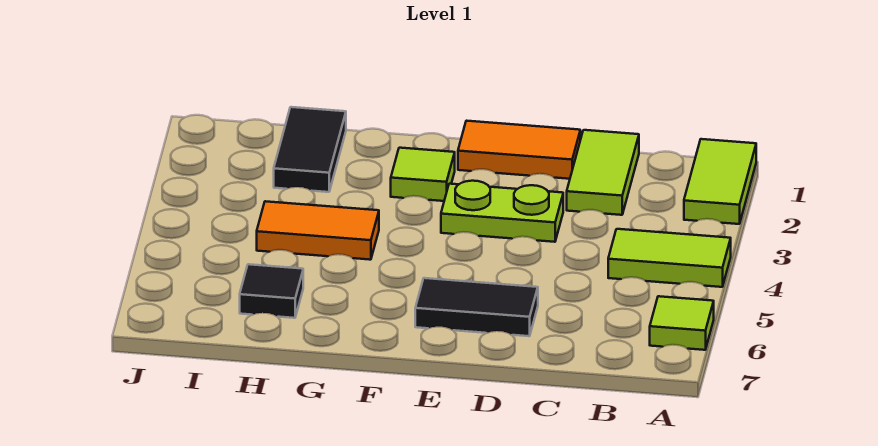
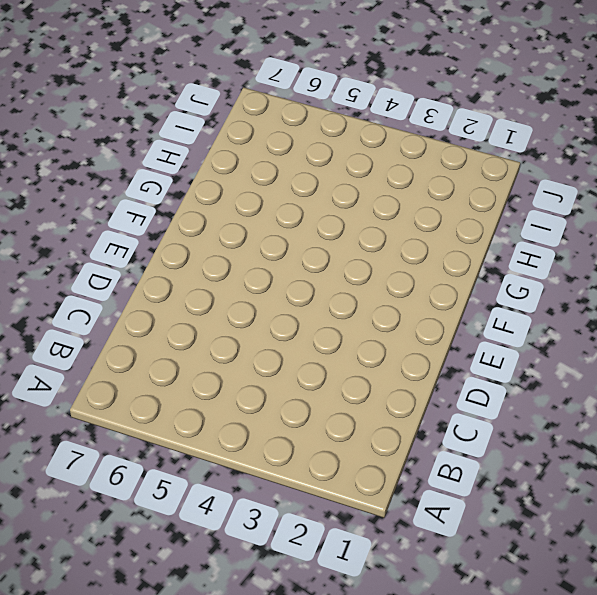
none -> lime tile A1:A2 level 1
none -> lime tile A4:B4 level 1

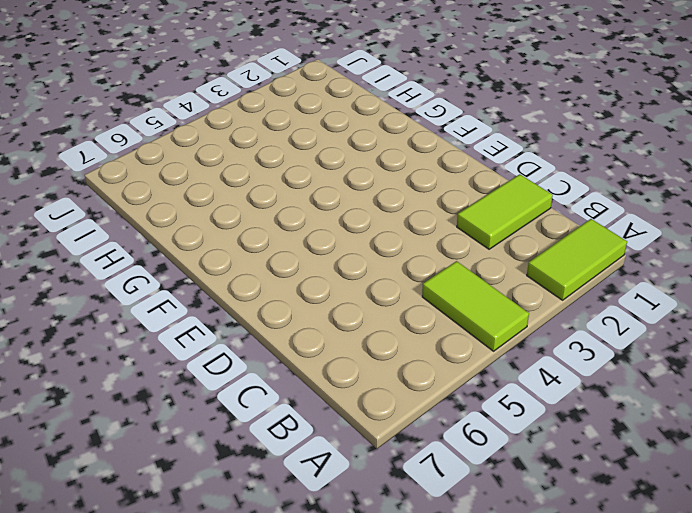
none -> lime tile A6 level 1
none -> orange tile D1:E1 level 1

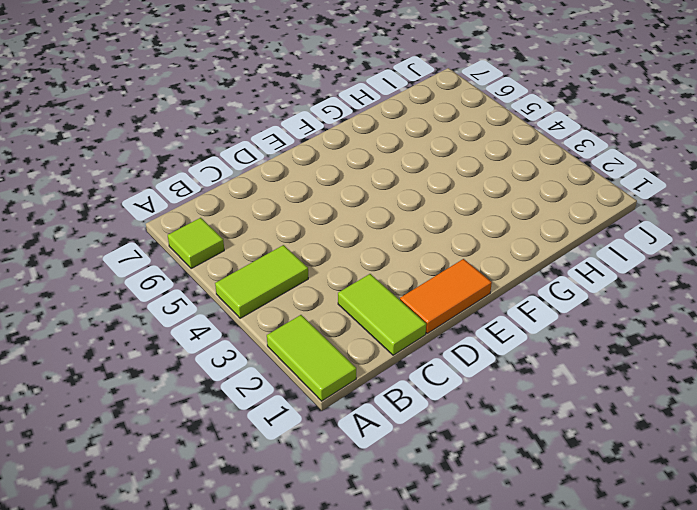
none -> lime plate D3:E3 level 1
none -> black tile D6:E6 level 1

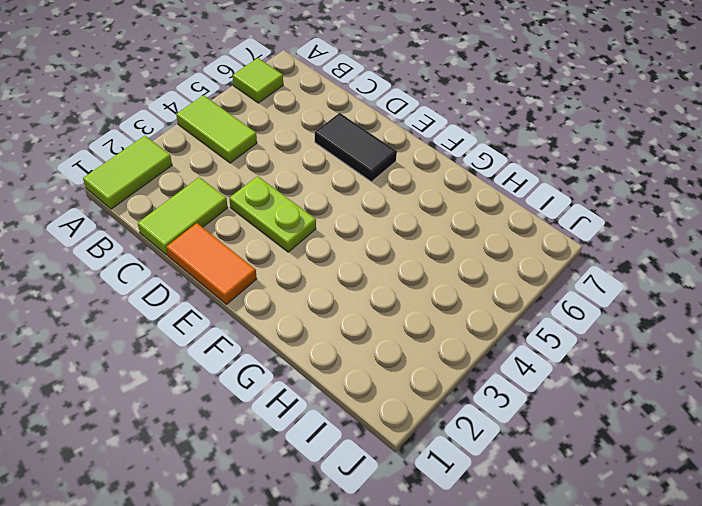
none -> lime tile F2 level 1
none -> orange tile G4:H4 level 1

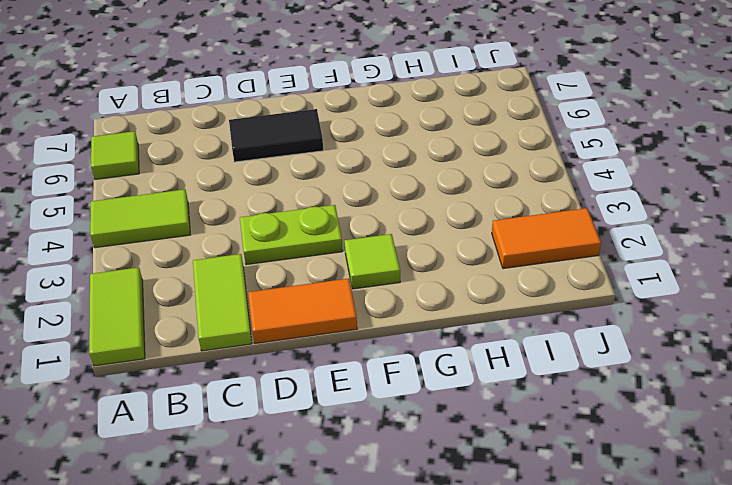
orange tile I2:J2 level 1 -> orange tile G4:H4 level 1
none -> black tile H1:H2 level 1
none -> black tile H6 level 1

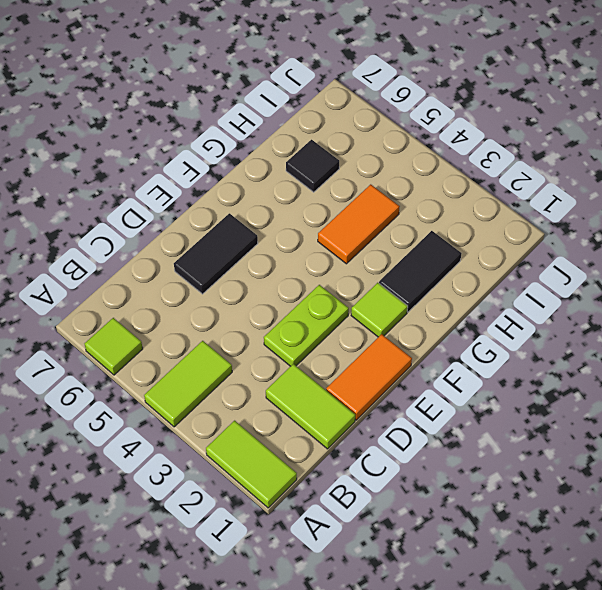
black tile G2:H2 level 1 -> black tile H1:H2 level 1

